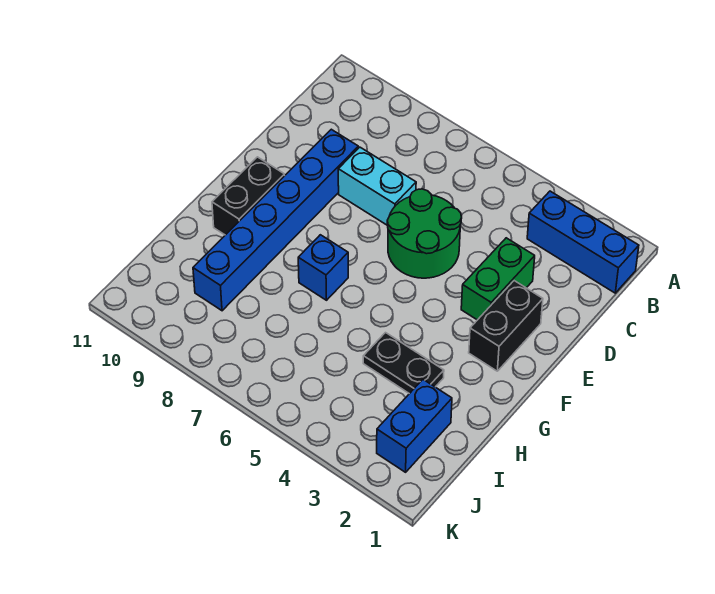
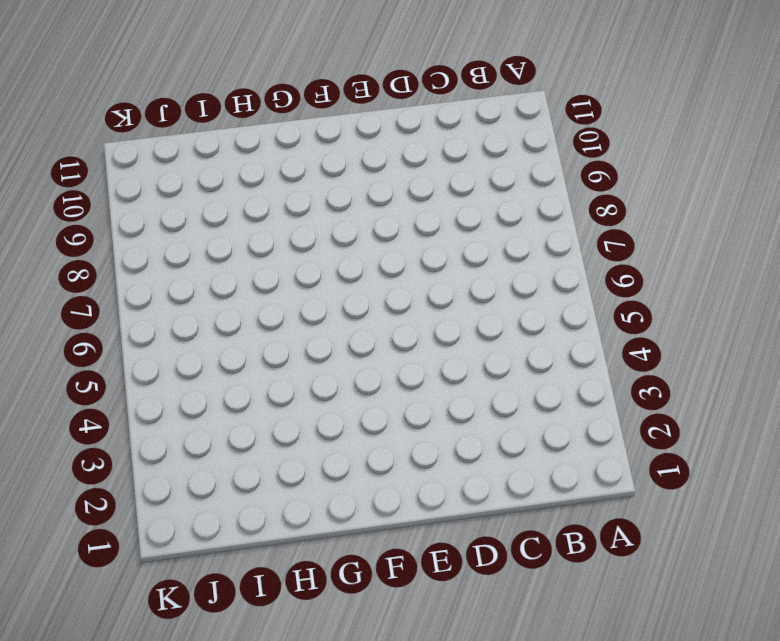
none -> blue brick B1:B3 level 1
none -> green brick D3:E3 level 1

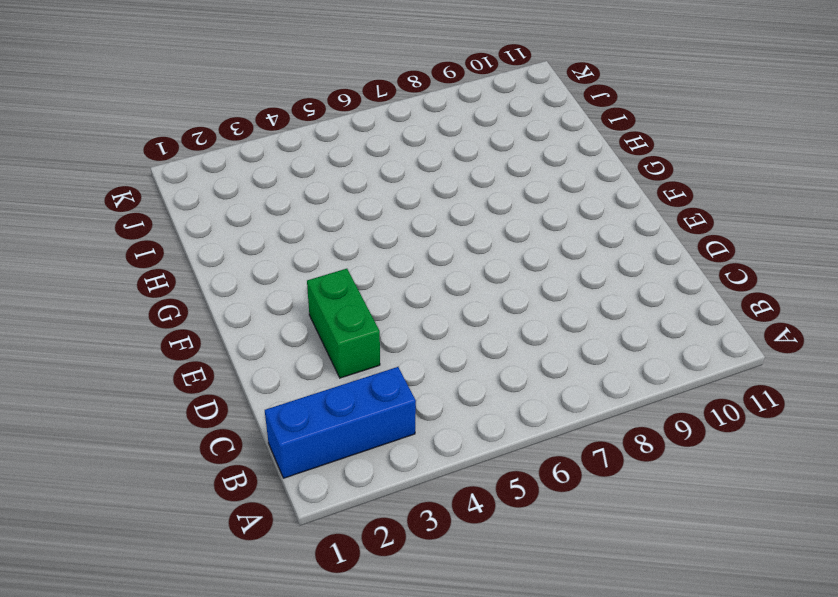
none -> green round brick D5:E6 level 1
none -> cyan brick D7:D8 level 1

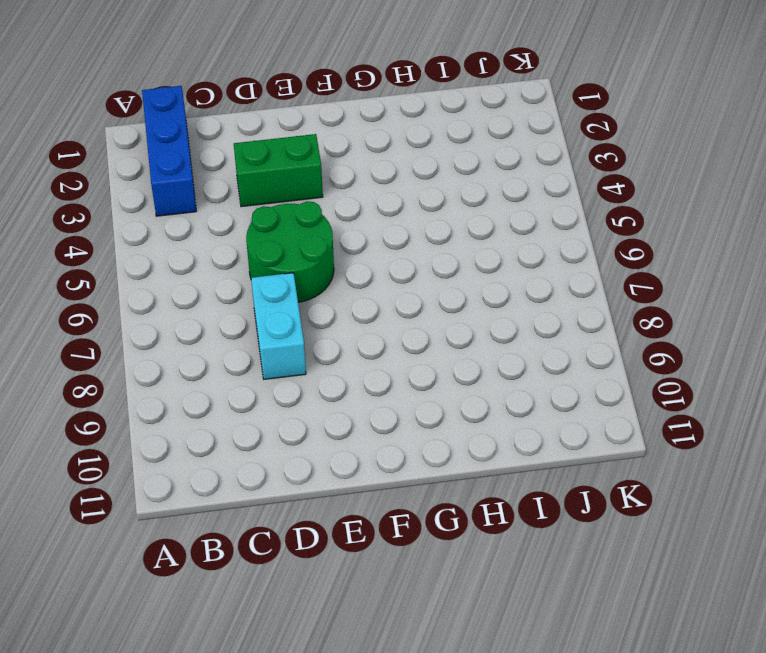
none -> blue brick D9:I9 level 1
none -> black brick E2:F2 level 1

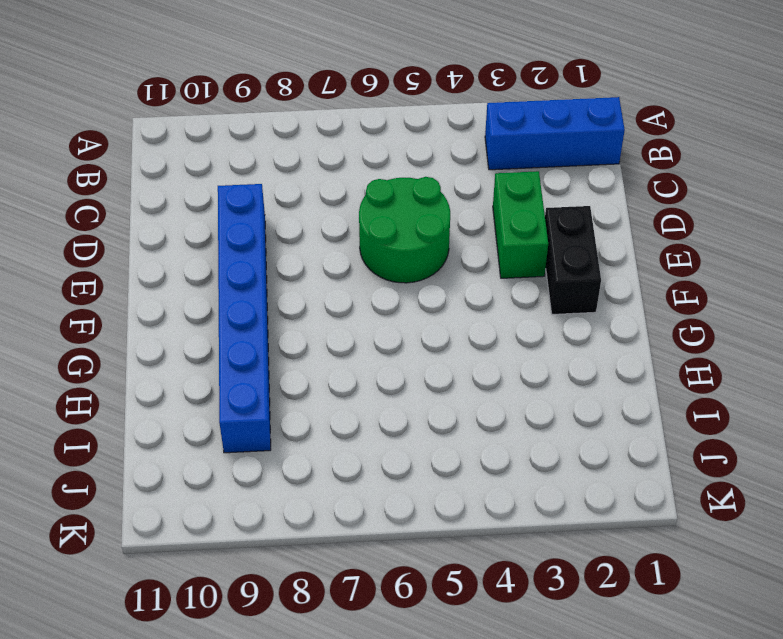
none -> cyan brick D7:D8 level 1
none -> black brick F10:G10 level 1

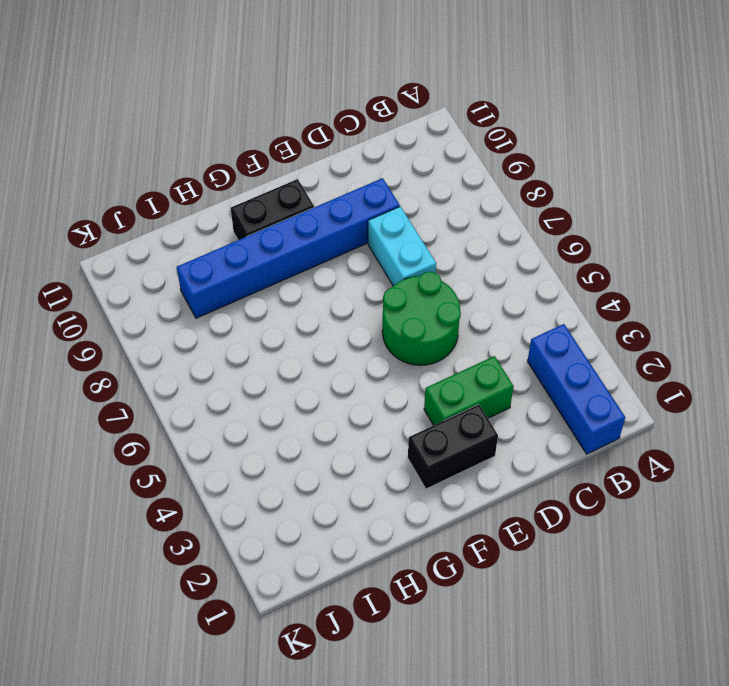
none -> blue brick G7 level 1
none -> black plate H3:H4 level 1

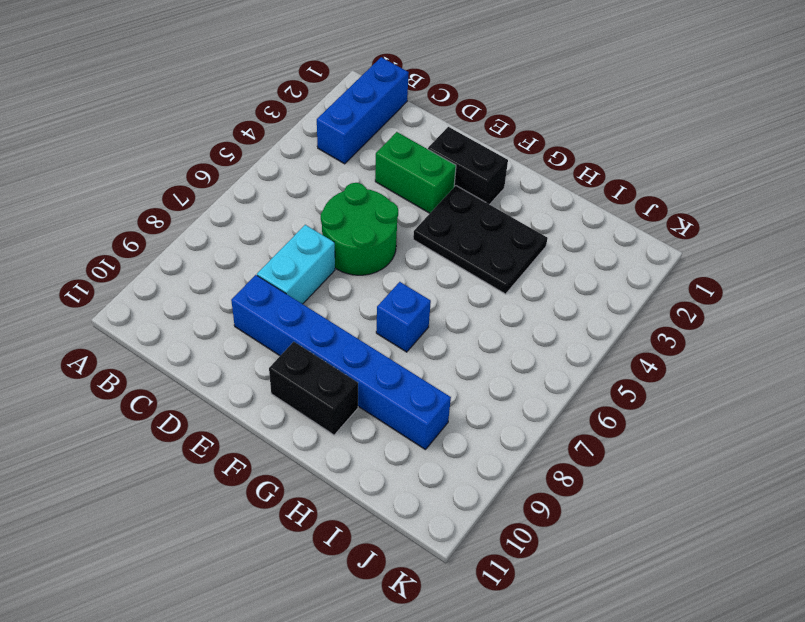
black plate F3:H4 level 1 -> black plate H3:H4 level 1
none -> blue brick I2:J2 level 1

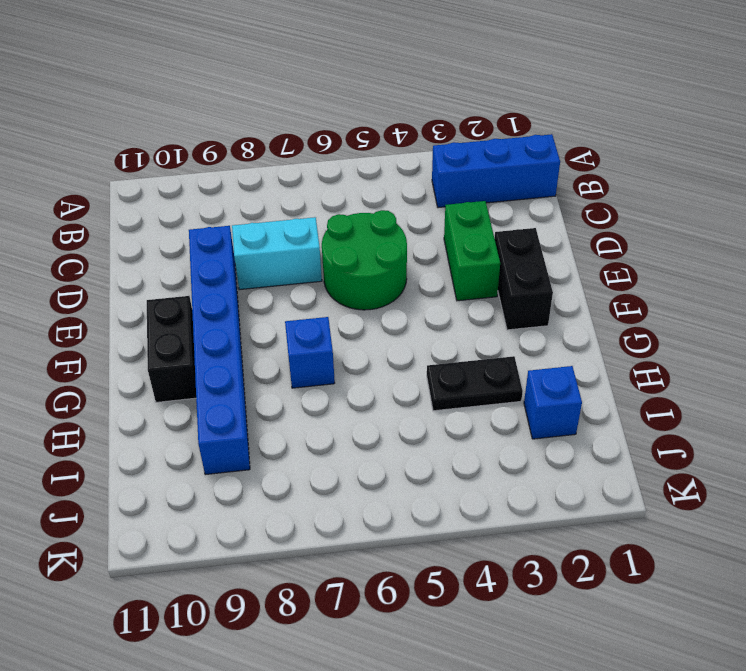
blue brick I2 level 1 -> blue brick I2:J2 level 1

